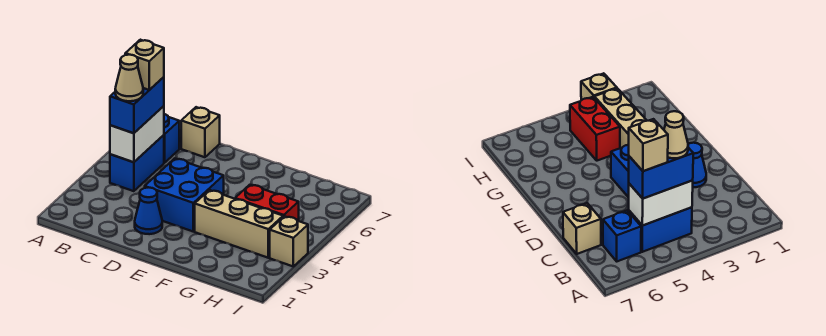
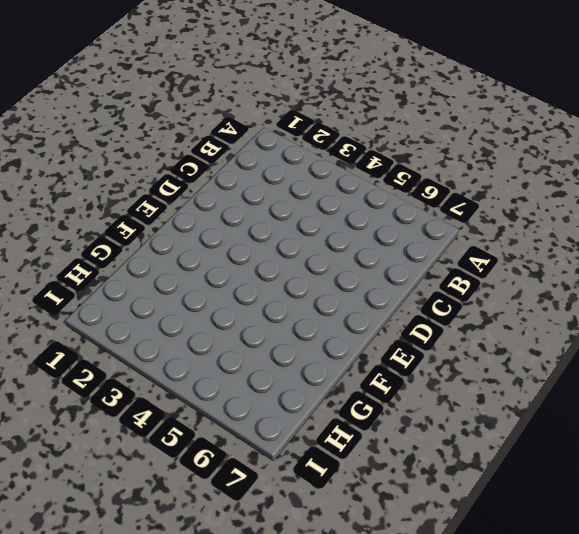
none -> blue brick B4:B5 level 1
none -> blue brick B6 level 1
none -> tan brick C7 level 1

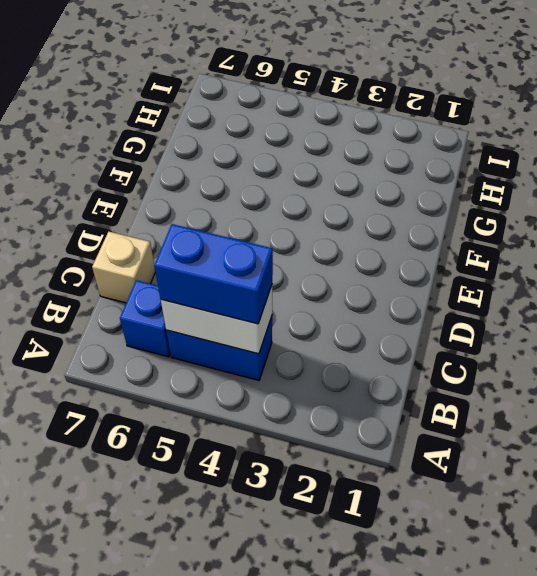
none -> blue cone D2 level 1
none -> blue brick D3:E4 level 1
none -> tan brick F3:H3 level 1

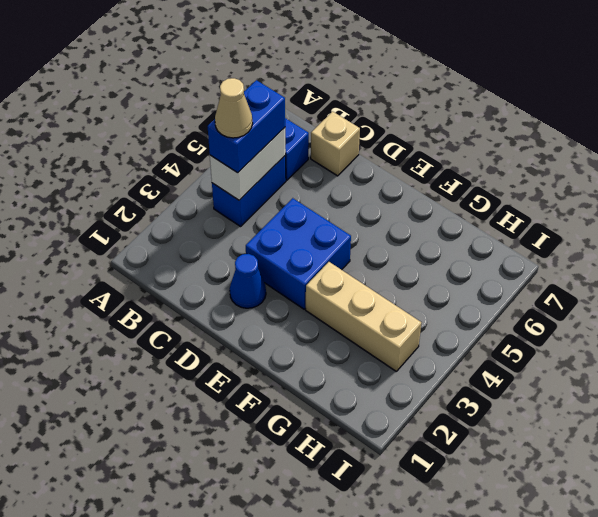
none -> red brick G4:H4 level 1
none -> tan brick I3 level 1
none -> tan brick B5 level 4

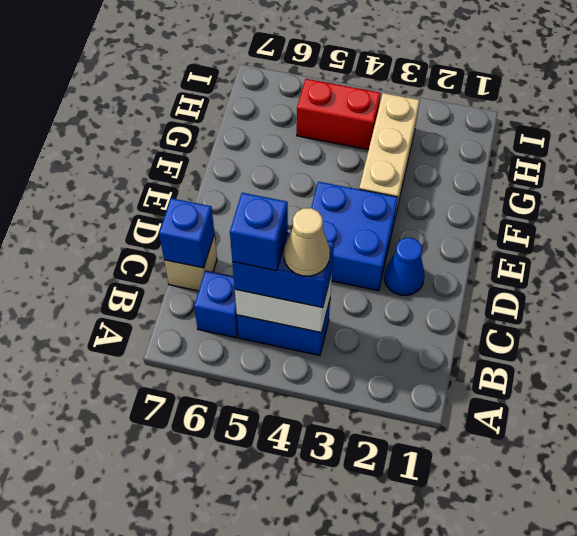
blue brick B5 level 4 -> tan brick B5 level 4
blue brick C7 level 2 -> none
red brick H4:H5 level 1 -> red brick G4:H4 level 1
none -> tan brick I3 level 1

